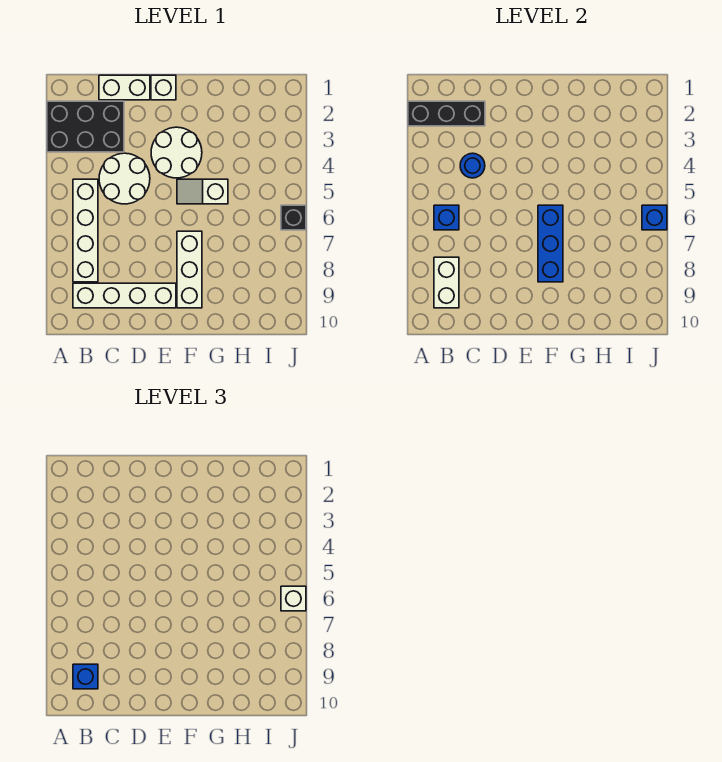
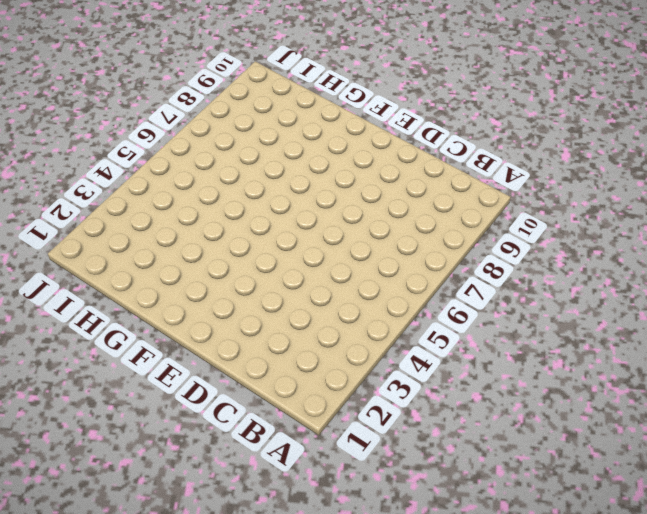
none -> black brick A2:C3 level 1
none -> white brick B5:B8 level 1
none -> white brick B9:E9 level 1

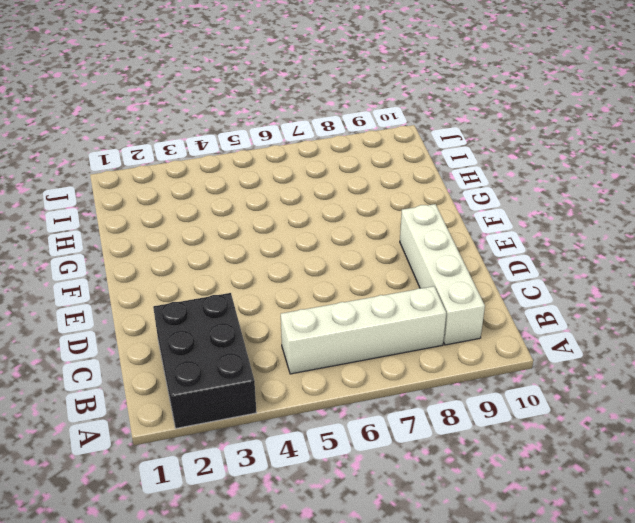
none -> white brick C1:D1 level 1
none -> white round brick C4:D5 level 1
none -> white brick E1 level 1

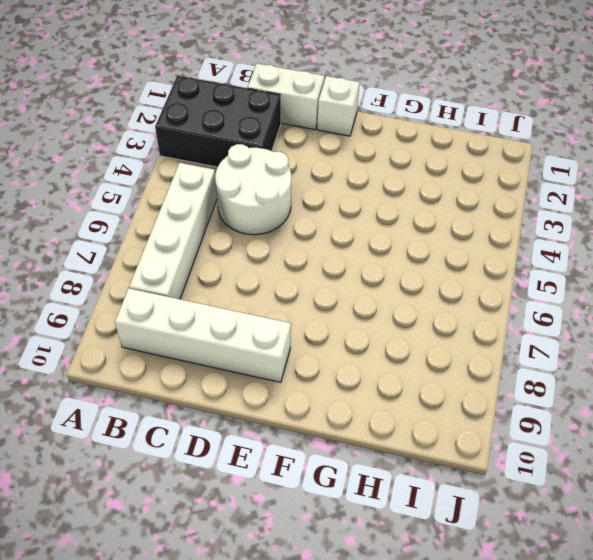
none -> white round brick E3:F4 level 1
none -> white slope F5:G5 level 1 top G
none -> white brick F7:F9 level 1

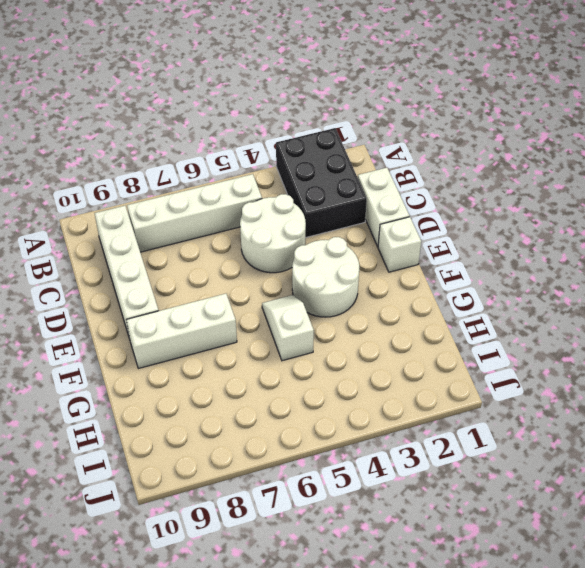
none -> black brick J6 level 1
none -> black brick A2:C2 level 2
none -> blue brick B6 level 2

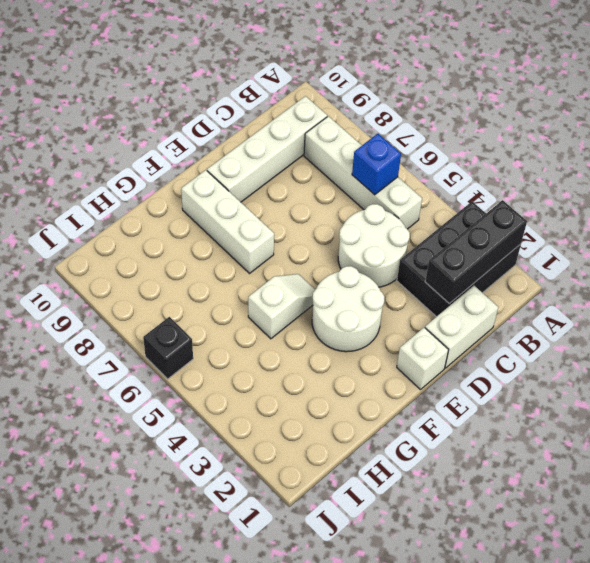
none -> white brick B8:B9 level 2
none -> blue round brick C4 level 2
none -> blue brick F6:F8 level 2

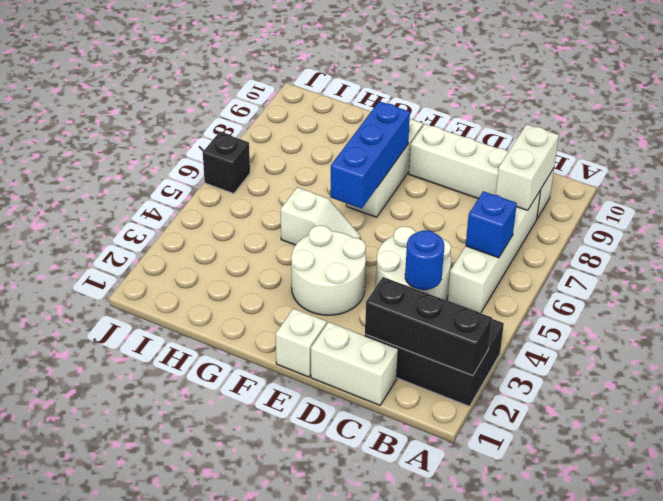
none -> blue brick J6 level 2
none -> blue brick B9 level 3
none -> white brick J6 level 3

